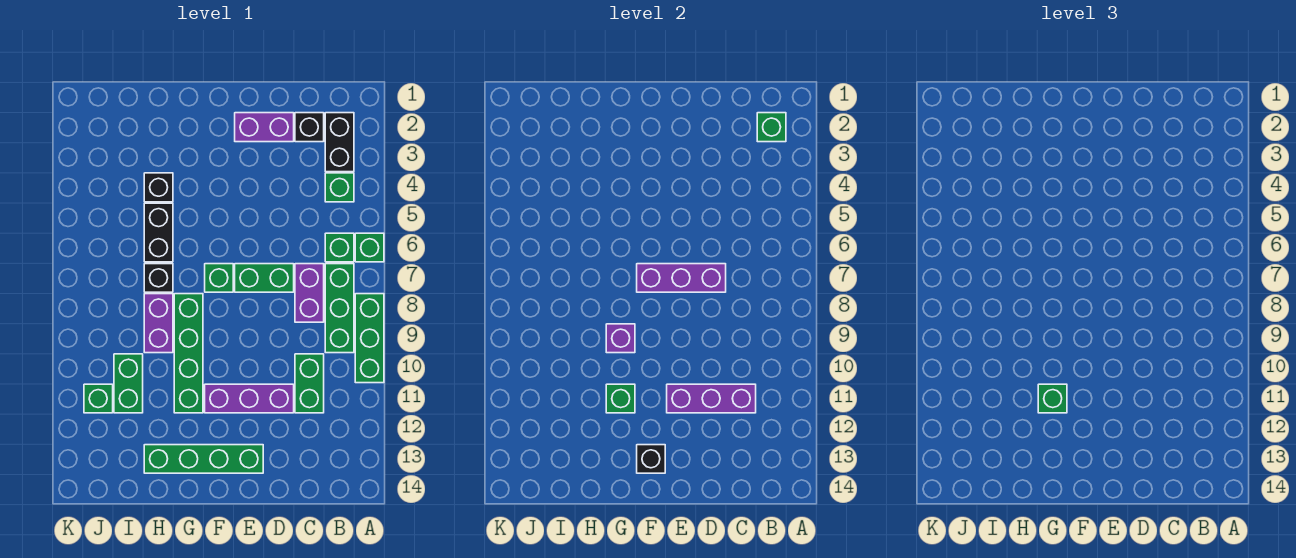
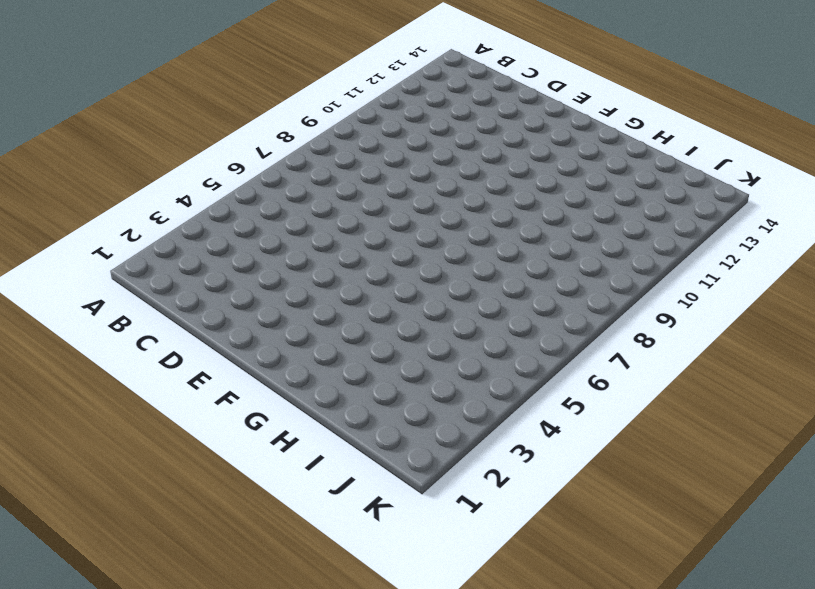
none -> green brick A6 level 1
none -> green brick A8:A10 level 1
none -> black brick B2:B3 level 1

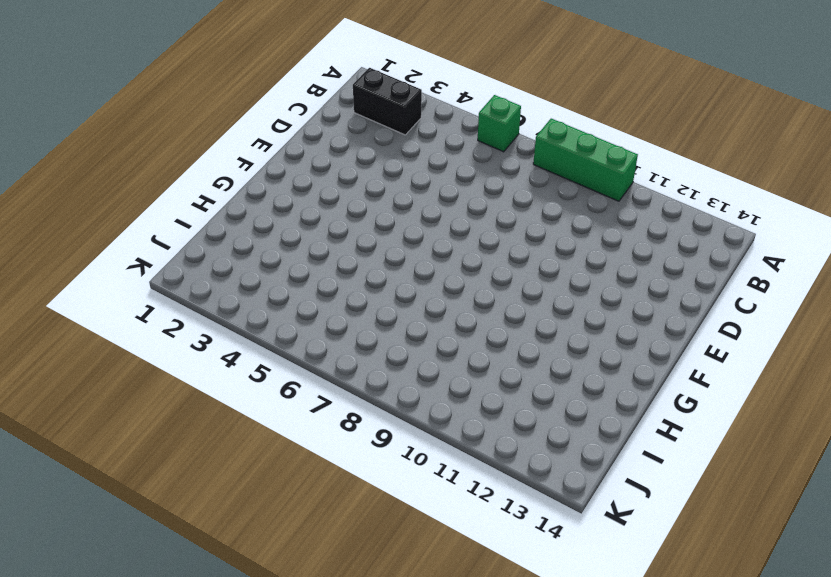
none -> green brick B4 level 1
none -> green brick B6 level 1
none -> green brick B7:B9 level 1

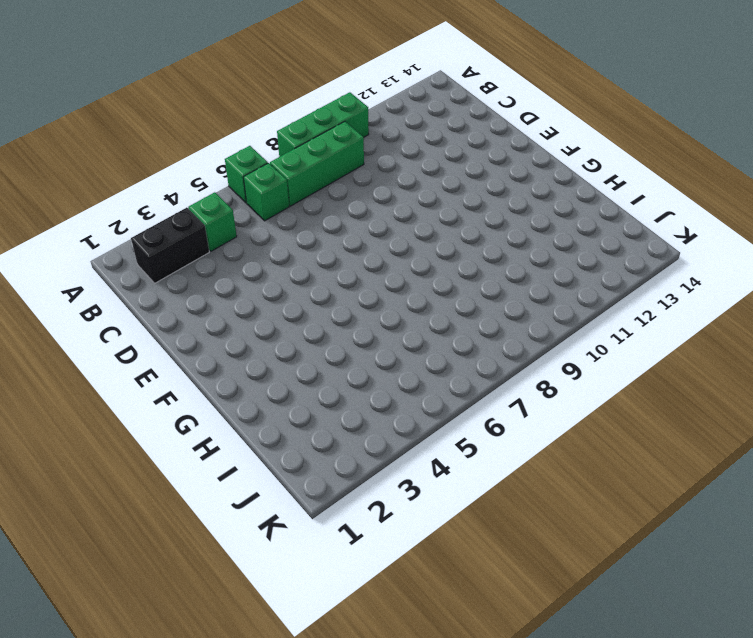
none -> black brick C2 level 1
none -> purple brick C7:C8 level 1
none -> green brick C10:C11 level 1

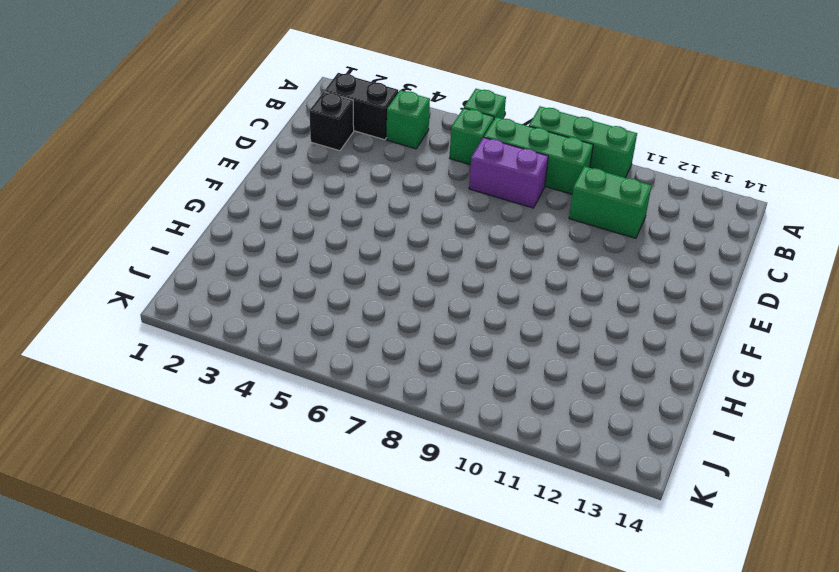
none -> purple brick D2:E2 level 1
none -> green brick D7:E7 level 1
none -> purple brick D11:F11 level 1

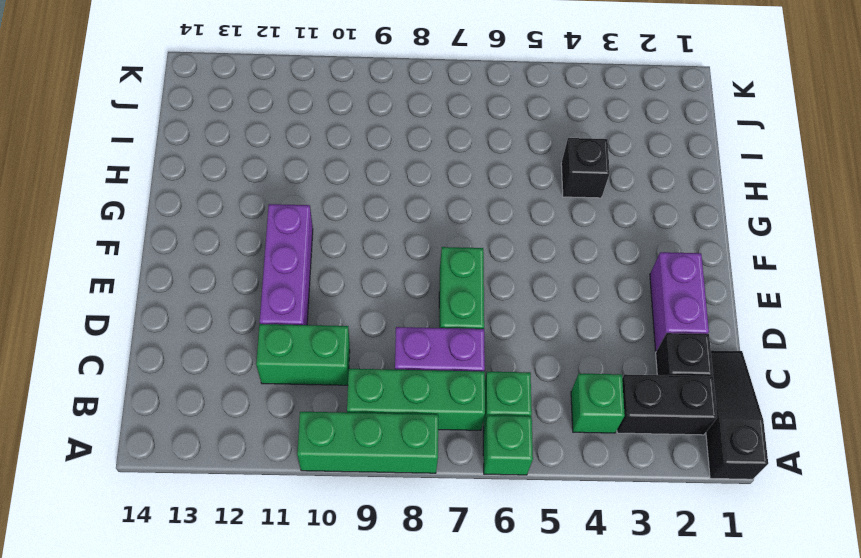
black slope A1:C1 level 1 top A -> none
none -> green brick E13:H13 level 1
none -> green brick F7 level 1
none -> green brick G8:G11 level 1

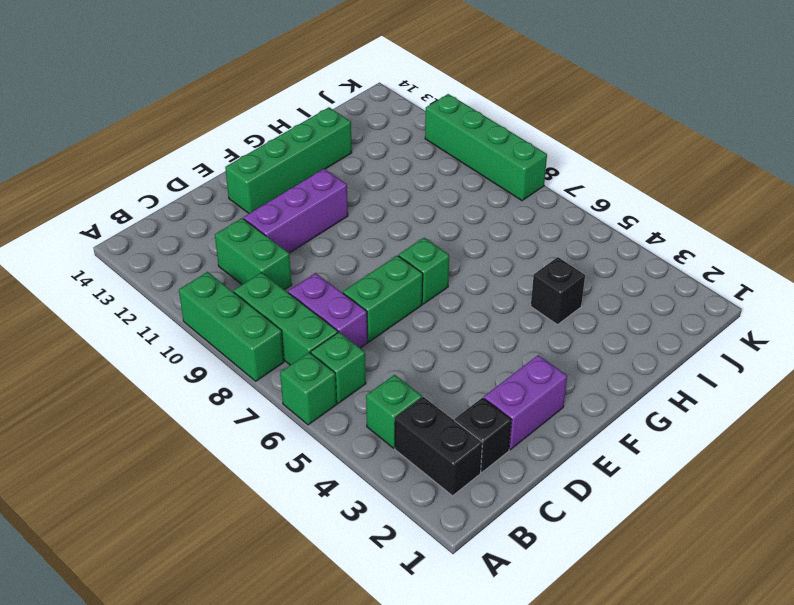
green brick K8:K11 level 1 -> green brick G8:G11 level 1
none -> black brick H5:H6 level 1
none -> black brick H7 level 1
none -> purple brick H8:H9 level 1

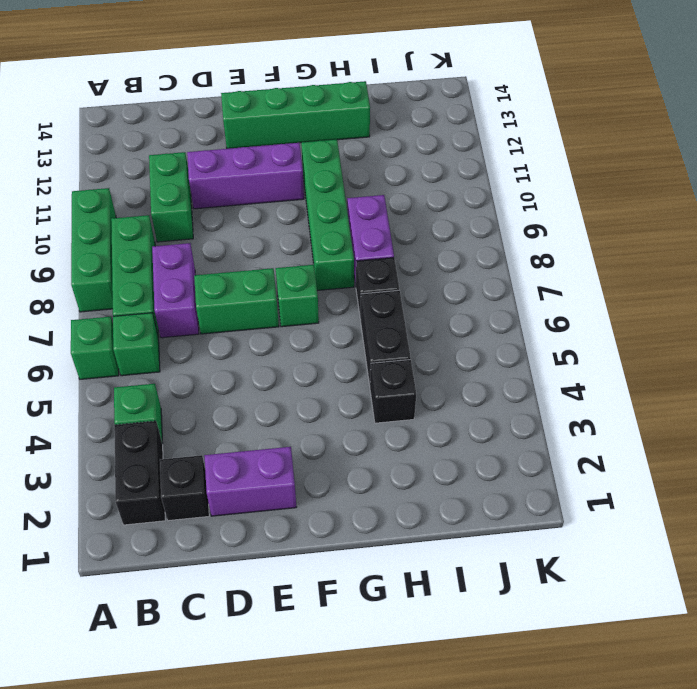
none -> green brick I10:I11 level 1
none -> green brick J11 level 1
none -> green brick B2 level 2

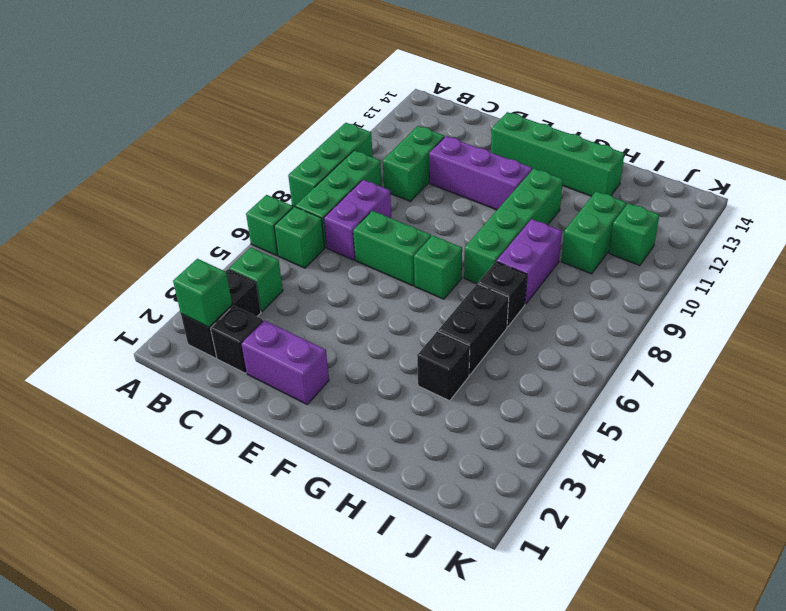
none -> purple brick C11:E11 level 2
none -> purple brick D7:F7 level 2
none -> black brick F13 level 2

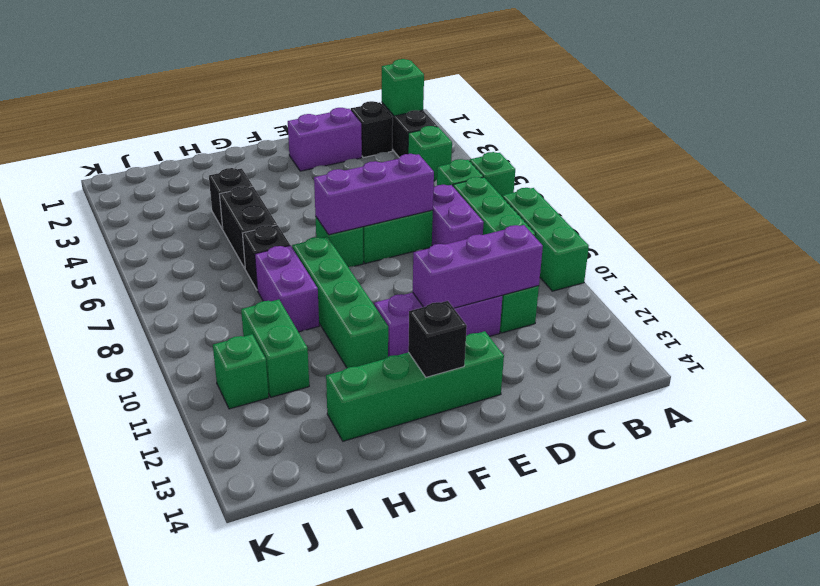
none -> purple brick G9 level 2
none -> green brick G11 level 2
none -> green brick G11 level 3

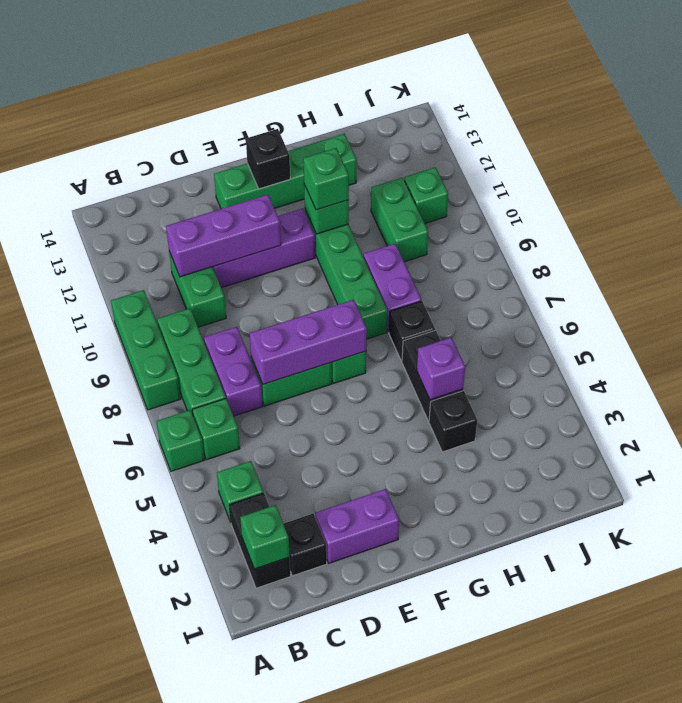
purple brick H5 level 2 -> purple brick G9 level 2

